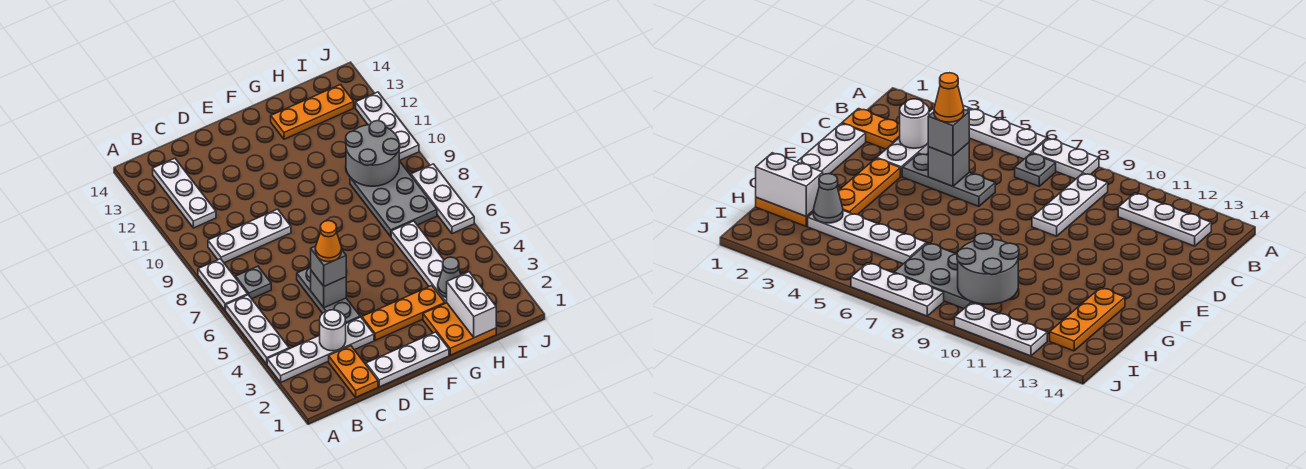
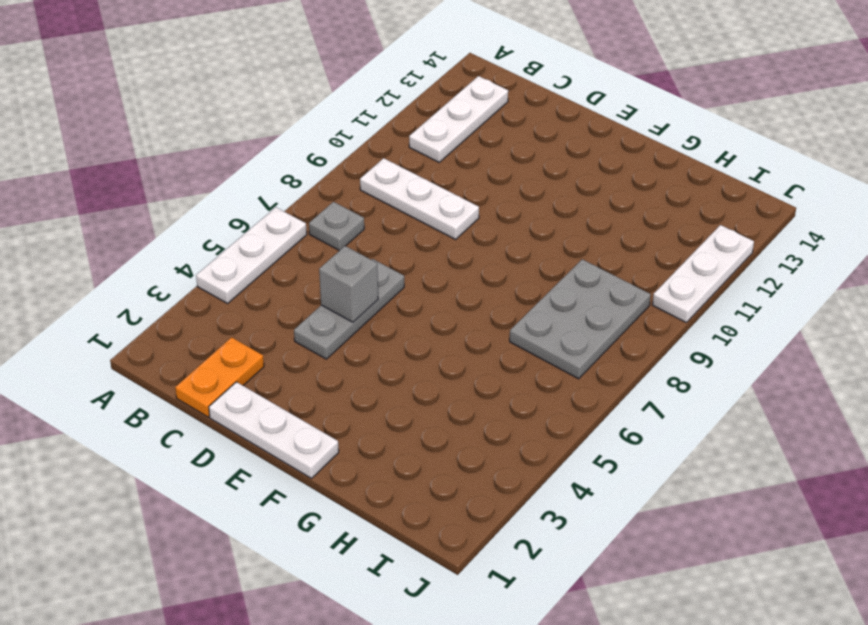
none -> white plate A3:D3 level 1
none -> white plate A7:A8 level 1
none -> orange plate E3:G3 level 1

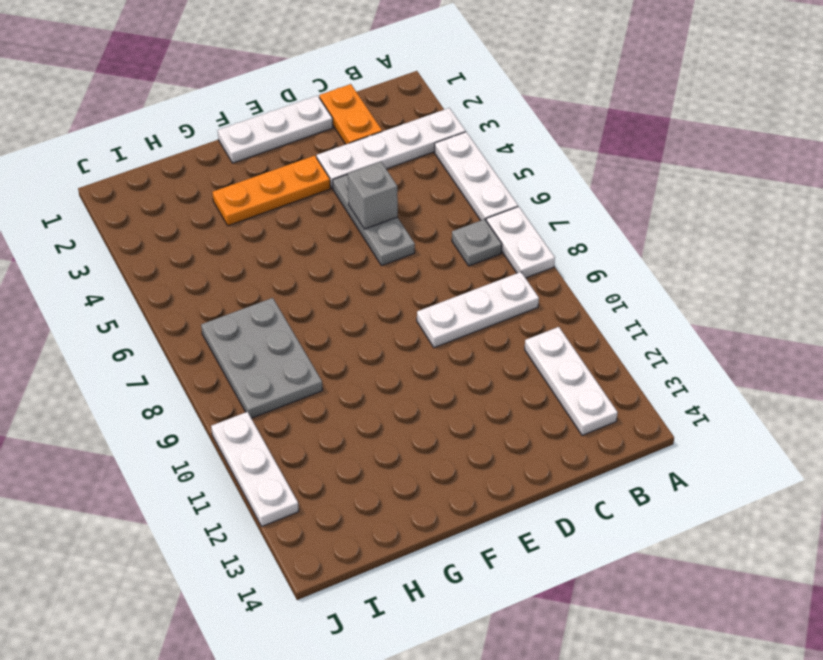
none -> orange plate G1:H2 level 1
none -> orange plate G13:I13 level 1
none -> white plate H3:H6 level 1

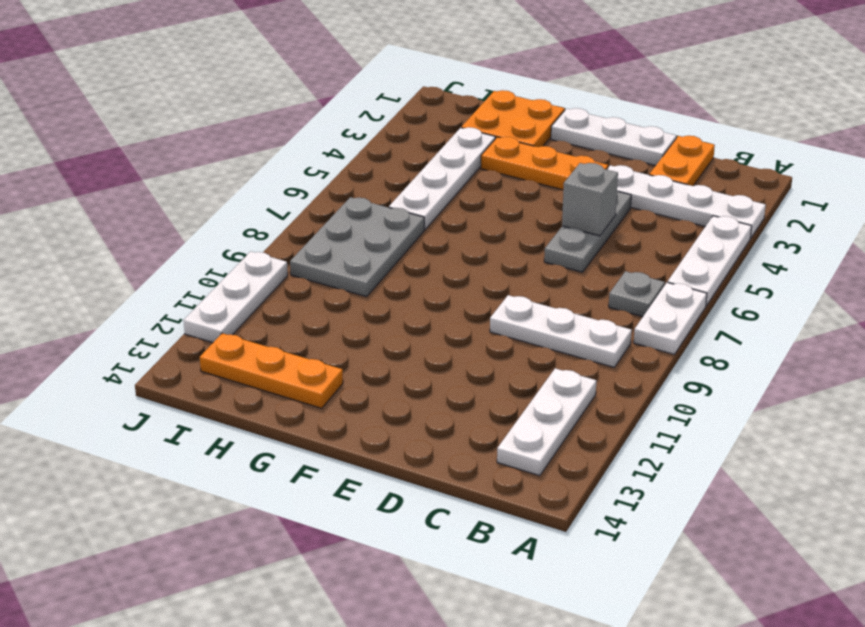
none -> white plate J6:J8 level 1
none -> white round brick C3 level 2
none -> white brick H1:H2 level 2

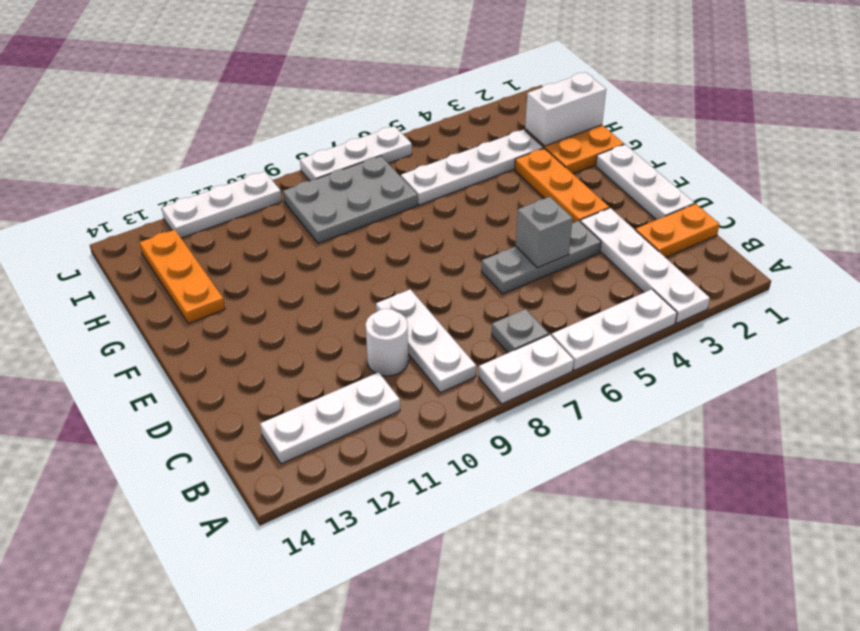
white round brick C10 level 1 -> white round brick C3 level 2
none -> grey cone H3 level 2
none -> grey round brick H9:I10 level 2
none -> grey brick D5 level 3

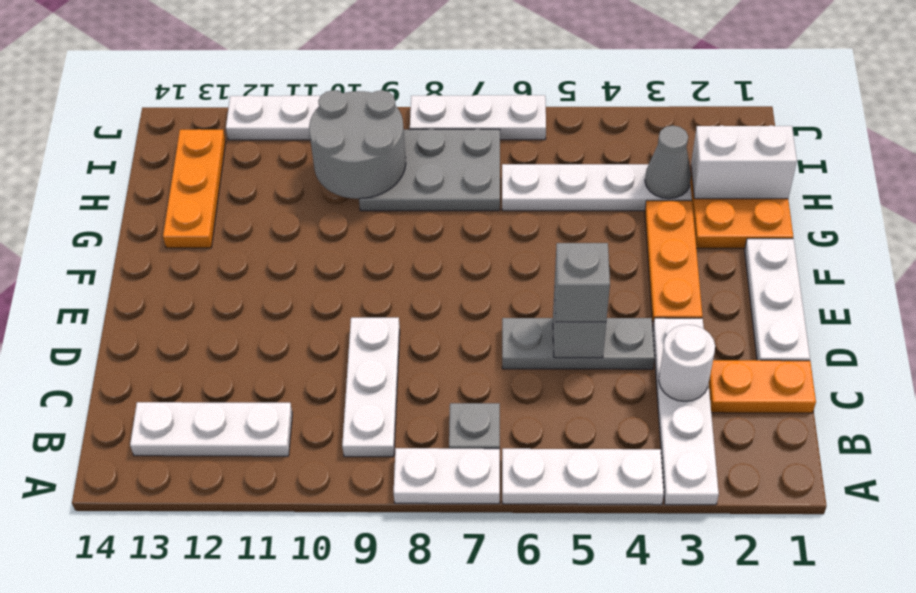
none -> orange cone D5 level 4

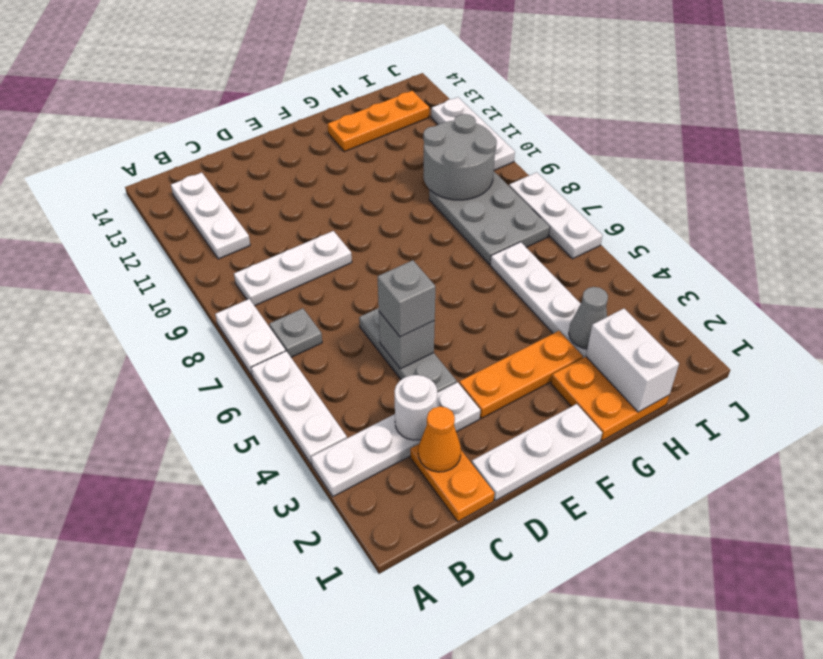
orange cone C2 level 2 -> orange cone D5 level 4

